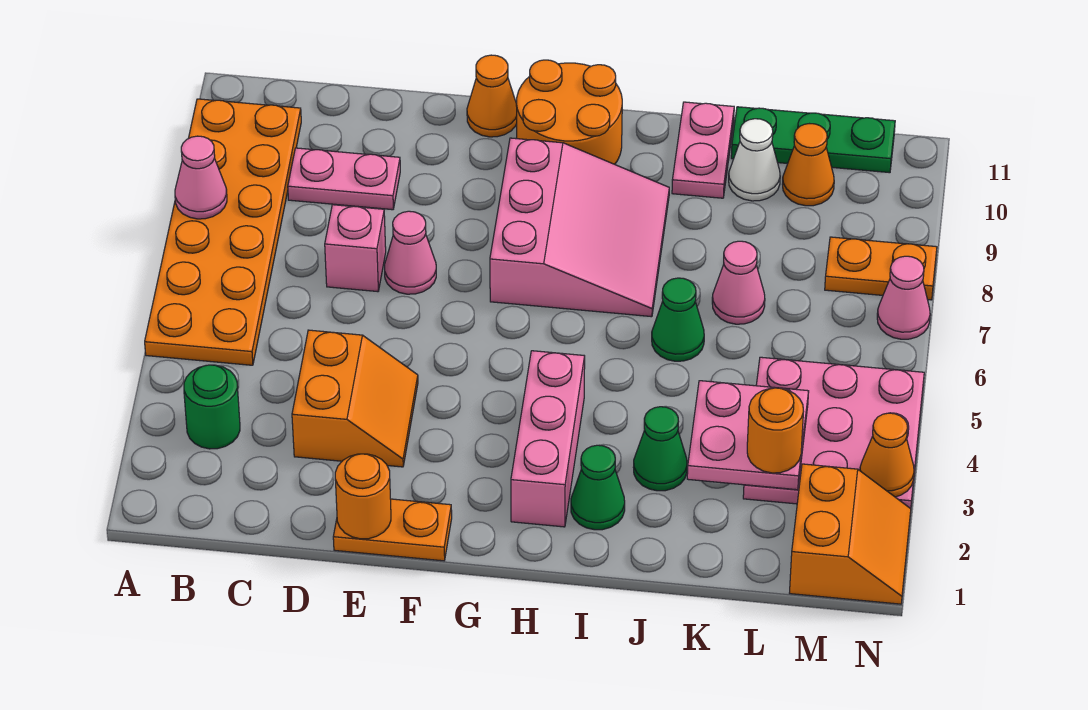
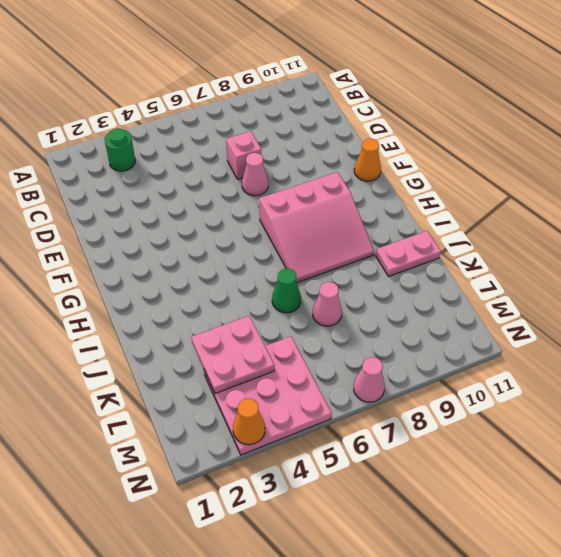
none -> orange plate A5:B10 level 1
none -> pink plate C9:D9 level 1
none -> orange slope D3:E4 level 1 top D

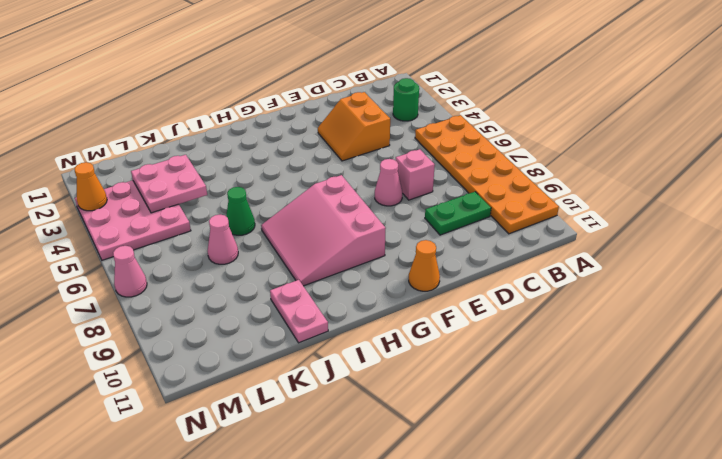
green plate C9:D9 level 1 -> pink plate C9:D9 level 1
none -> orange plate E1:F1 level 1
none -> orange round brick G10:H11 level 1
none -> pink brick H2:H4 level 1

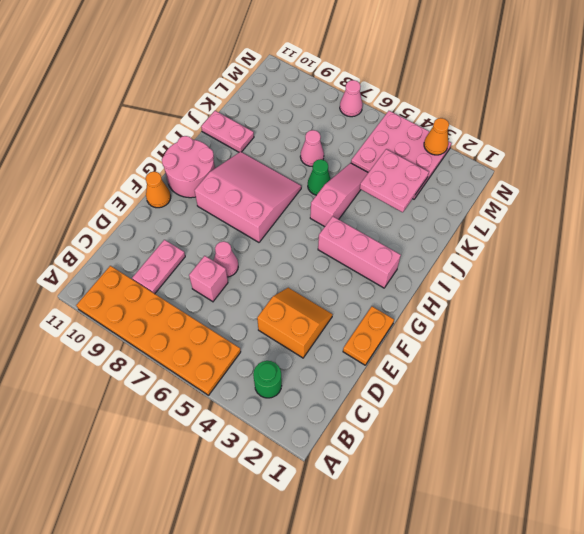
pink round brick G10:H11 level 1 -> orange round brick G10:H11 level 1
pink slope I5:K5 level 1 top I -> none
none -> green cone I2 level 1
none -> green cone J3 level 1
none -> white cone K10 level 1

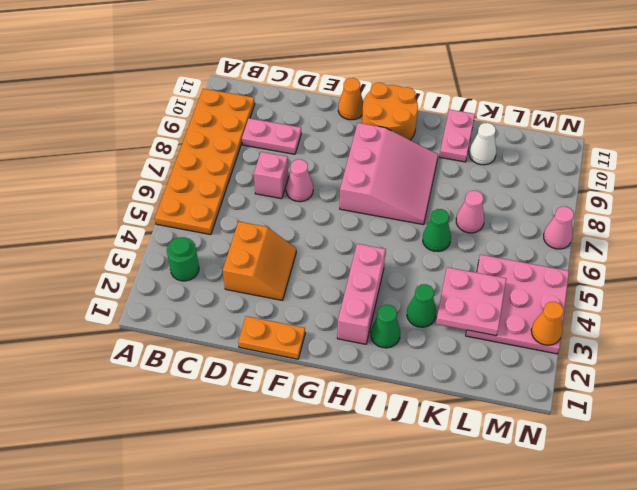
none -> green plate K11:M11 level 1
none -> orange cone L10 level 1
none -> orange slope M1:N2 level 1 top M

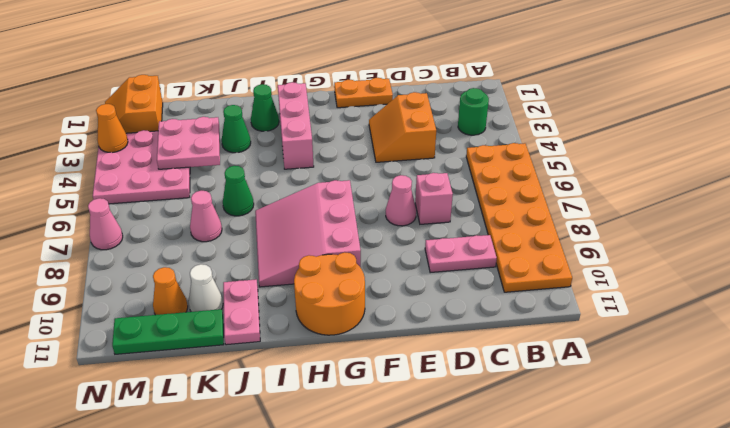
none -> orange cone F11 level 1
none -> orange plate M8:N8 level 1
none -> pink cone A8 level 2

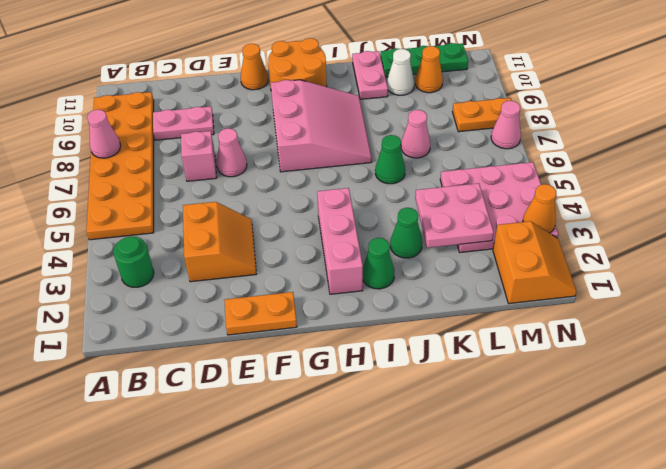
none -> orange round brick E1 level 2
none -> orange round brick L3 level 3

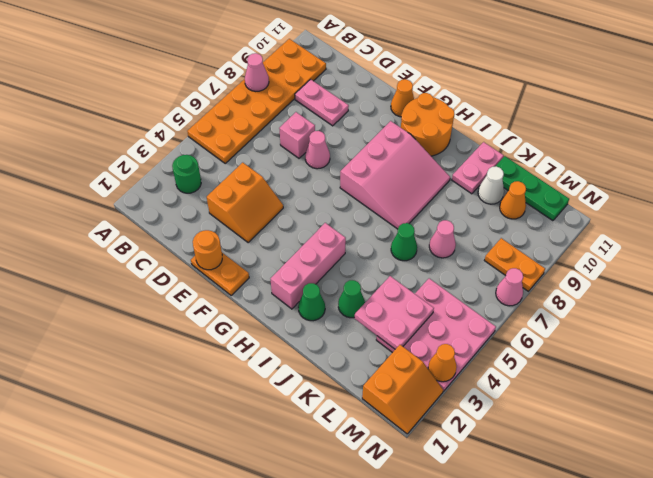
none -> orange round brick L3 level 3

